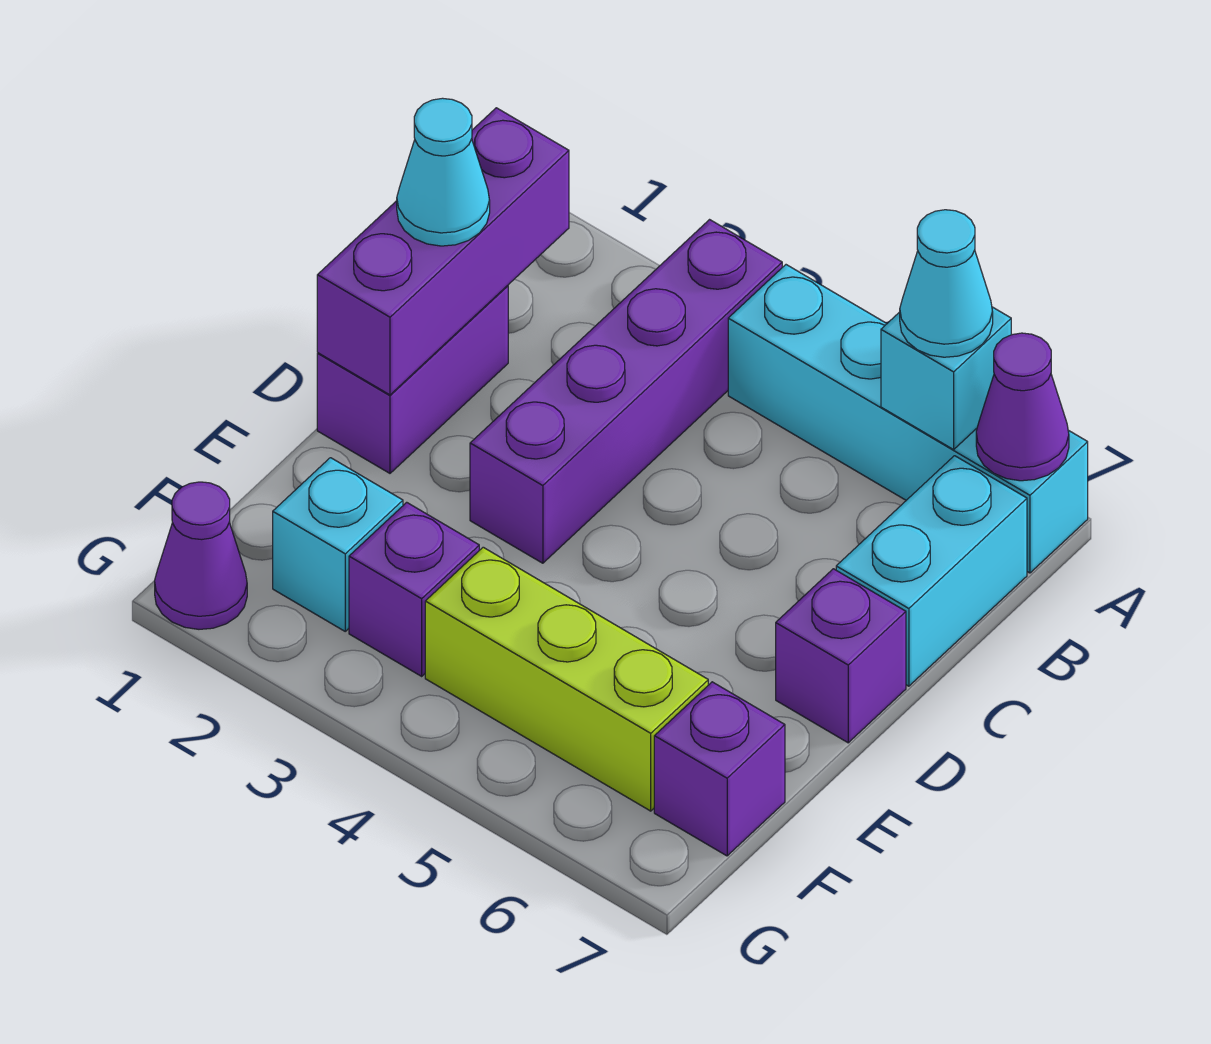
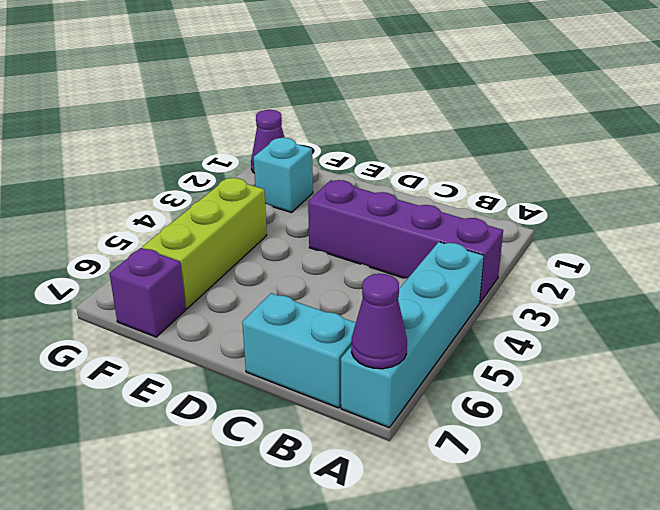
none -> purple brick C1:D1 level 1
none -> purple brick D7 level 1
none -> purple brick F3 level 1

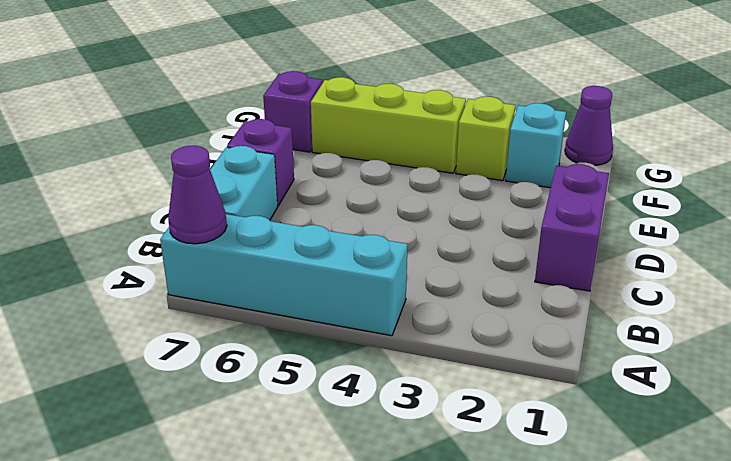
lime brick F3 level 1 -> purple brick F3 level 1
none -> purple brick A3:D3 level 1
none -> cyan brick A6 level 2
none -> purple brick B1:D1 level 2

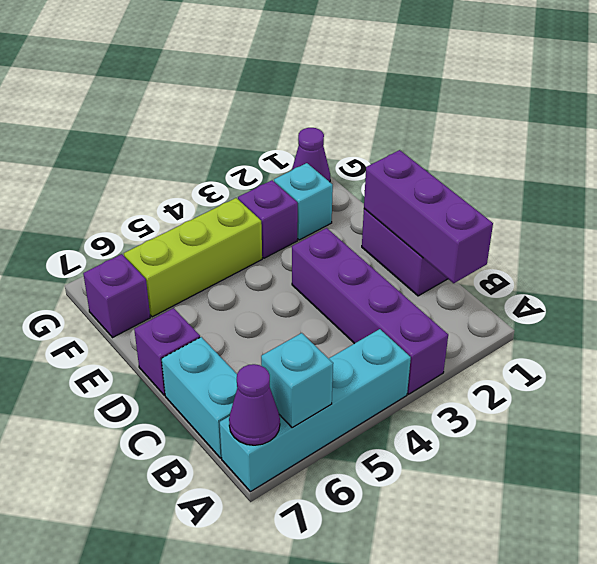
none -> cyan cone A6 level 3
none -> cyan cone C1 level 3

